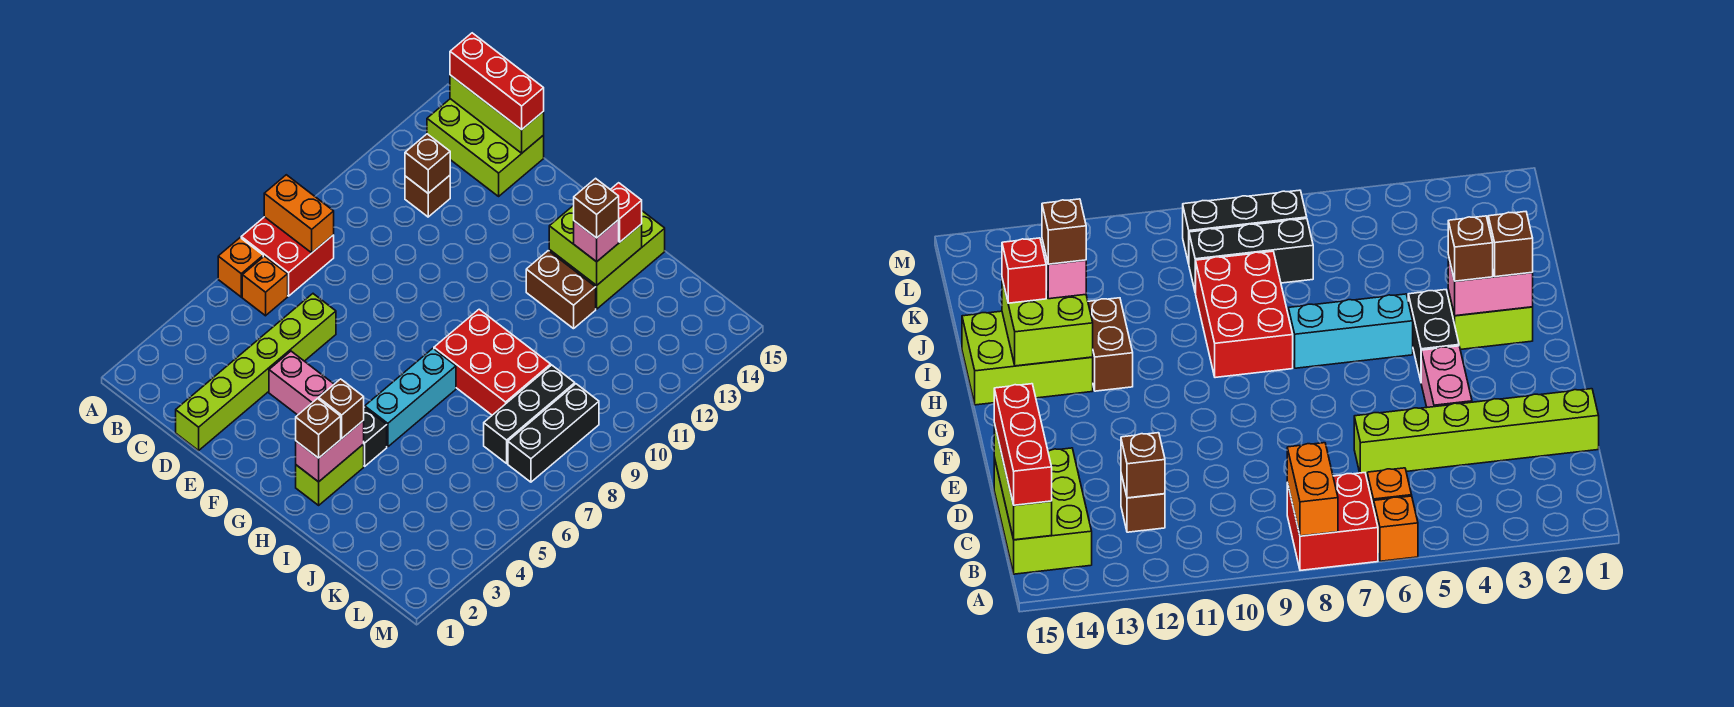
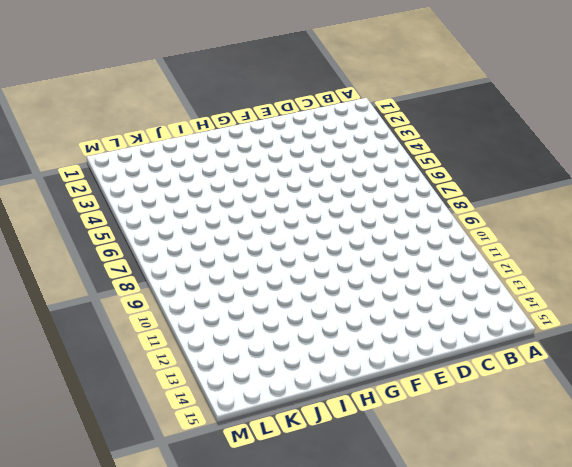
none -> orange brick A6 level 1
none -> red brick A7:B8 level 1
none -> orange brick B6 level 1

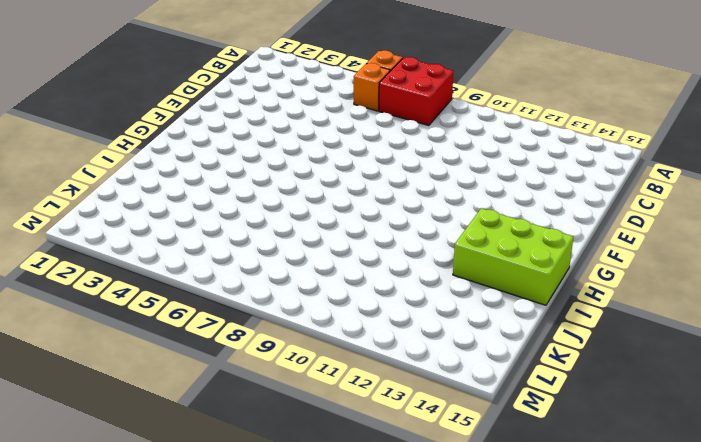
none -> lime brick B14:D15 level 1
none -> brown brick C12 level 1
none -> lime brick D1:D6 level 1

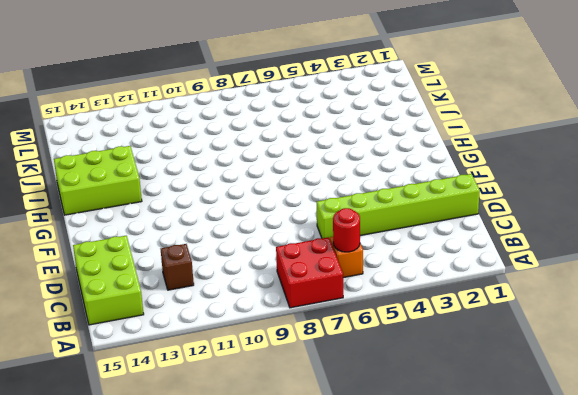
red round brick B6 level 2 -> none
none -> orange brick A6 level 1
none -> pink brick E4:F4 level 1
none -> black brick G4:H4 level 1

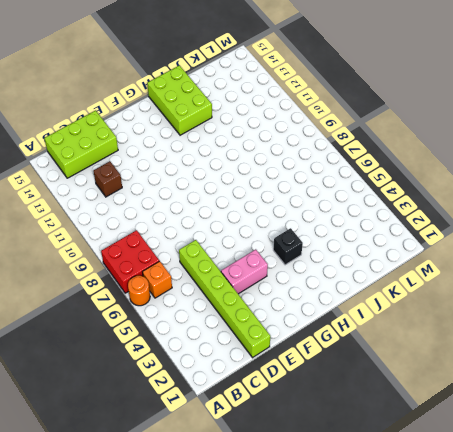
orange round brick A6 level 1 -> orange brick A6 level 1
black brick H4 level 1 -> black brick G4:H4 level 1
none -> lime brick H2:H3 level 1
none -> cyan brick H5:H7 level 1
none -> red brick H8:J9 level 1

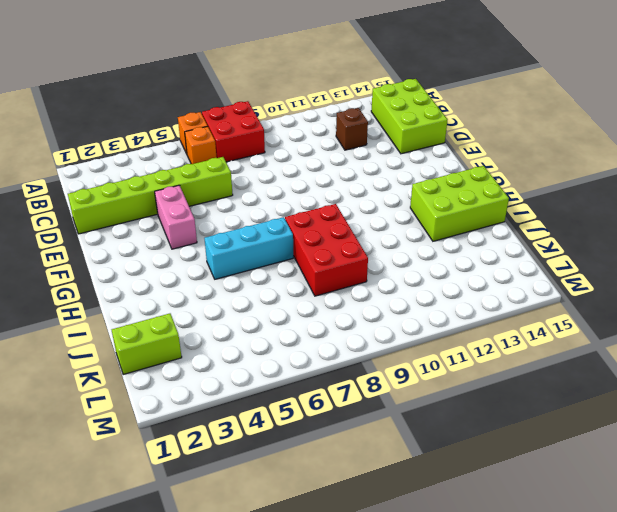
lime brick K1:K2 level 1 -> lime brick H2:H3 level 1
none -> black brick G4:H4 level 1
none -> brown brick H12:I12 level 1
none -> black brick K7:K9 level 1

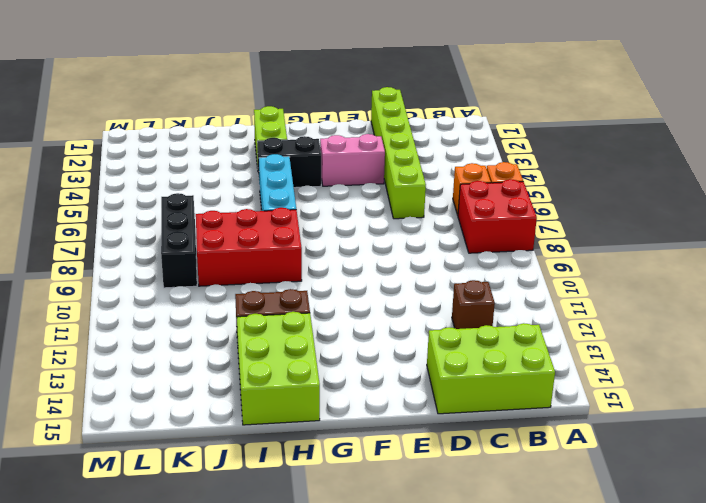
none -> black brick L7:L9 level 1
none -> orange brick A8:B8 level 2
none -> lime brick B15:D15 level 2

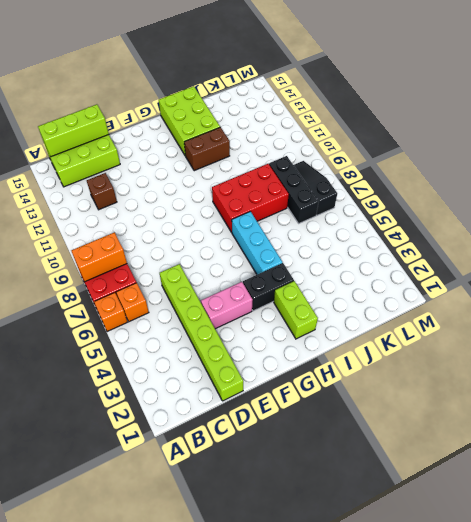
black slope L7:L9 level 1 top 7 -> black brick L7:L9 level 1
none -> brown brick C12 level 2
none -> pink brick H2:H3 level 2
none -> lime brick H13:I14 level 2

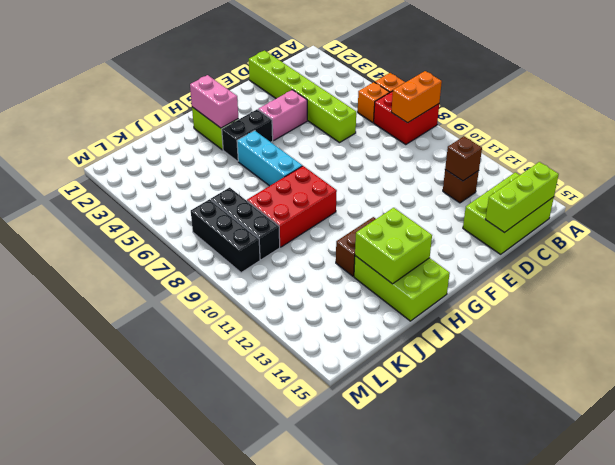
none -> red brick B15:D15 level 3
none -> brown brick H2 level 3
none -> brown brick H3 level 3

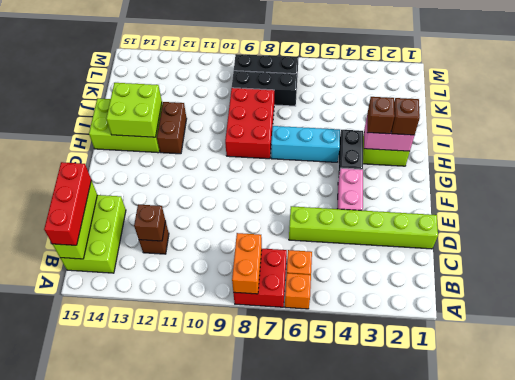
none -> pink brick I13 level 3
none -> red brick I14 level 3
none -> brown brick I13 level 4

